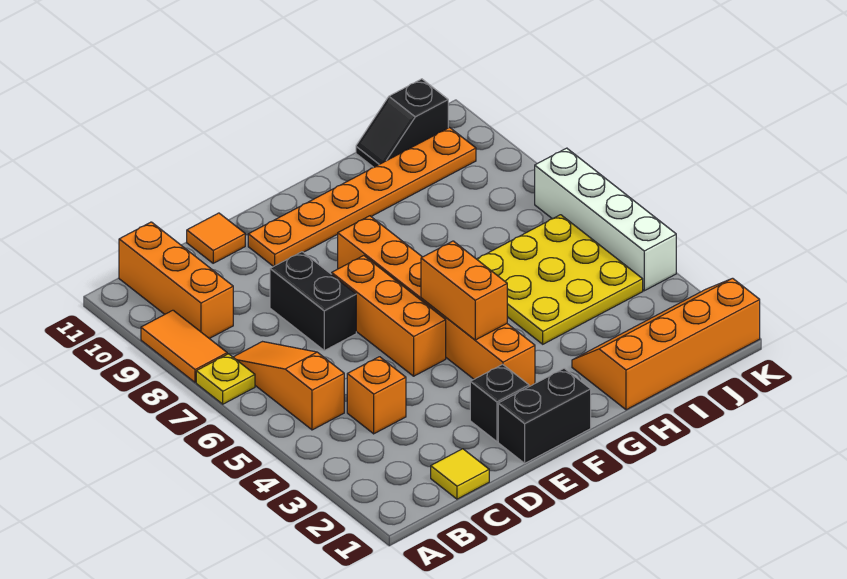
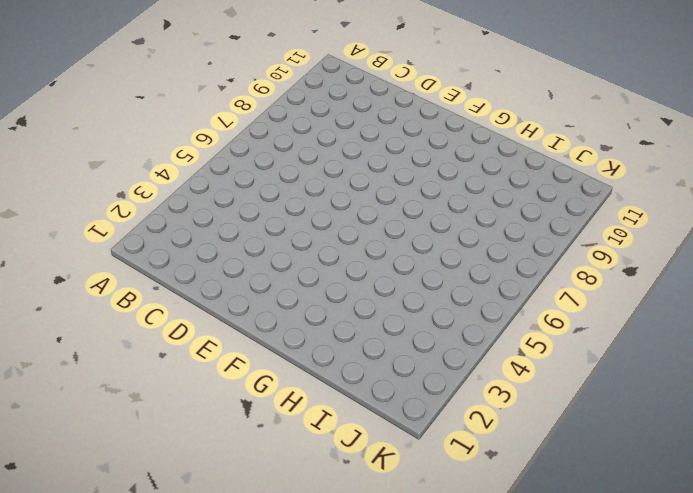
none -> yellow plate A7 level 1
none -> orange tile A8:A9 level 1
none -> orange slope B5:B7 level 1 top 5

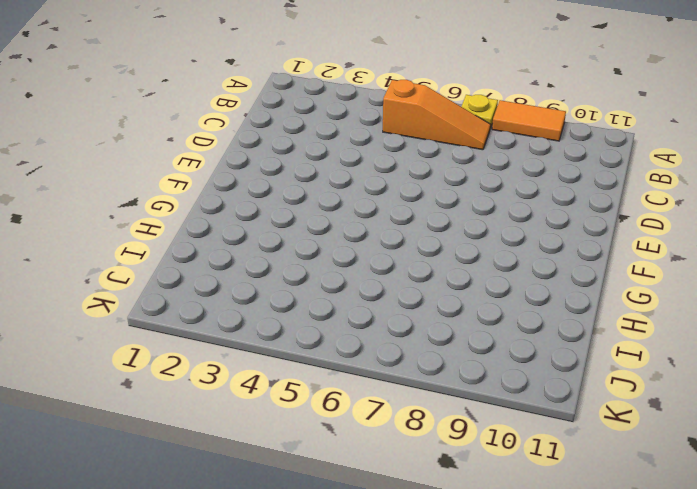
none -> orange brick B9:B11 level 1
none -> yellow tile C1 level 1
none -> orange brick C4 level 1

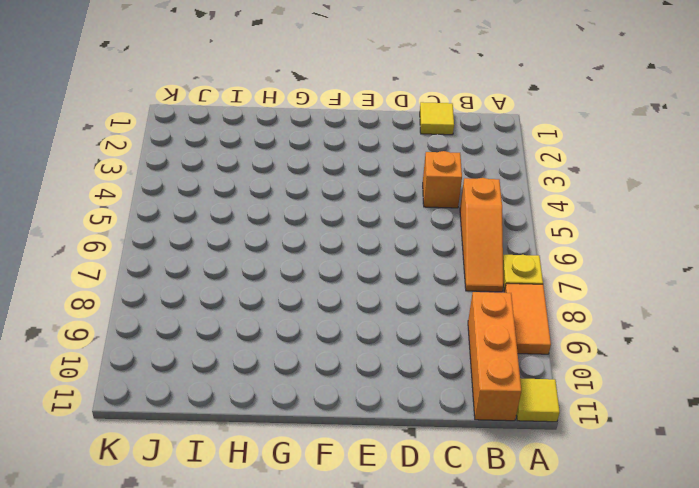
yellow tile A11 level 1 -> none
none -> black brick D7:D8 level 1
none -> orange tile D11 level 1
none -> black brick E1:F1 level 1

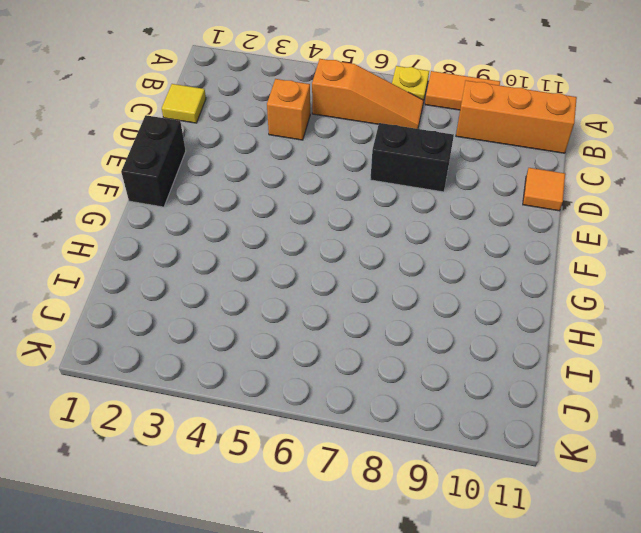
none -> black brick E2 level 1
none -> orange brick E5:E7 level 1
none -> orange plate E10:J10 level 1

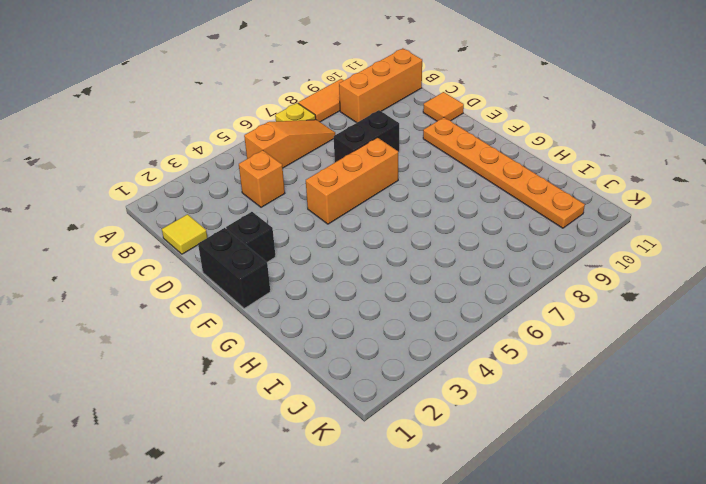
none -> orange brick F3:F8 level 1
none -> orange slope H1:K2 level 1 top 1
none -> yellow plate H4:J6 level 1

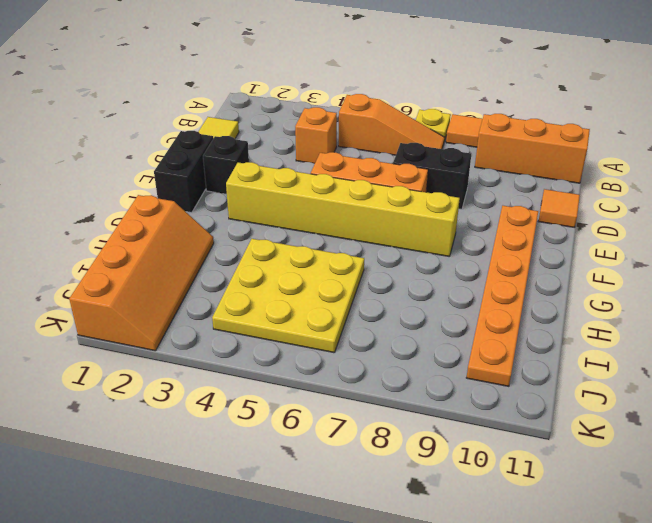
yellow brick F3:F8 level 1 -> orange brick F3:F8 level 1
none -> black slope I11:J11 level 1 top J
none -> white brick K4:K7 level 1
none -> orange brick F4:F5 level 2

